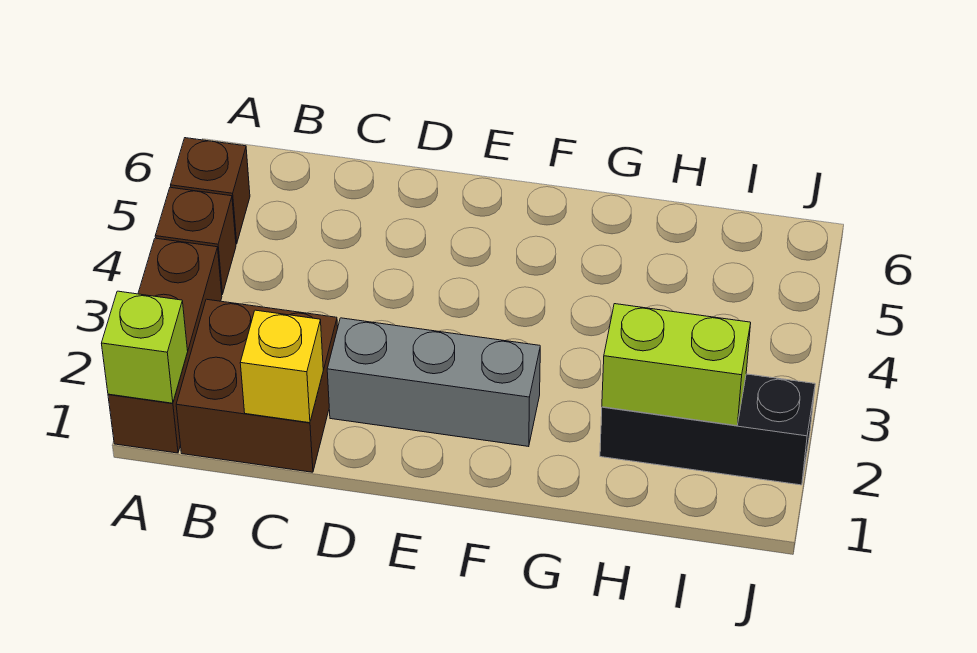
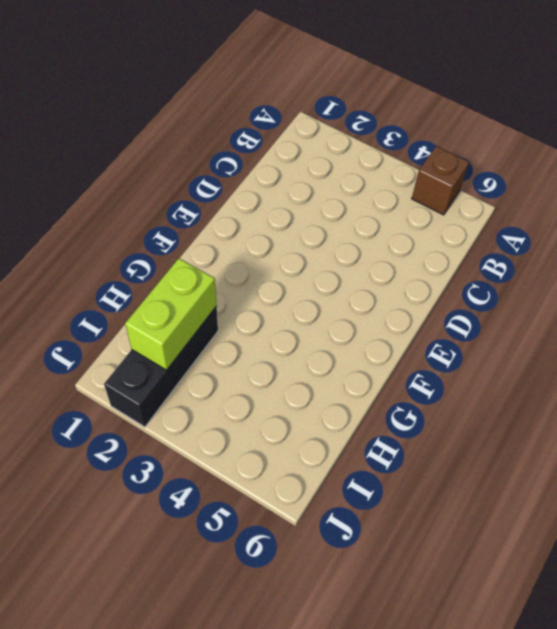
none -> brown brick A1:A3 level 1
none -> brown brick A4 level 1

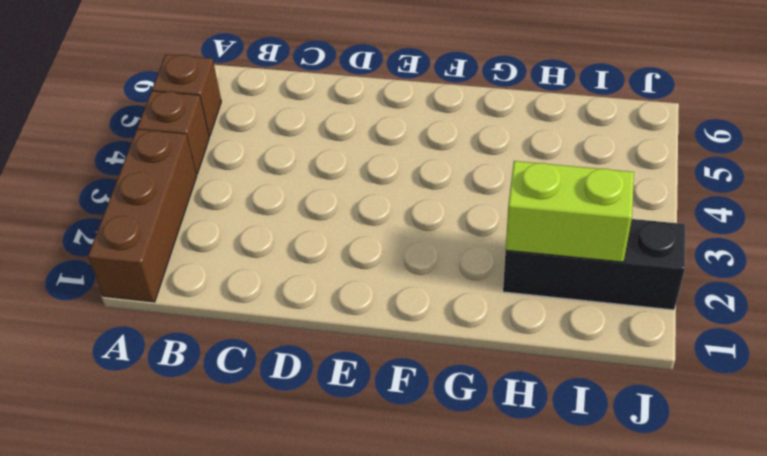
none -> brown brick B1:C2 level 1
none -> grey brick D2:F2 level 1

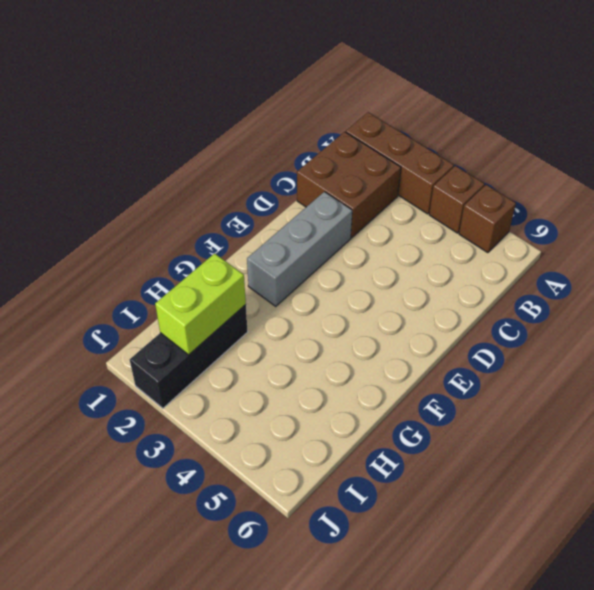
none -> lime brick A1 level 2
none -> yellow brick C1 level 2

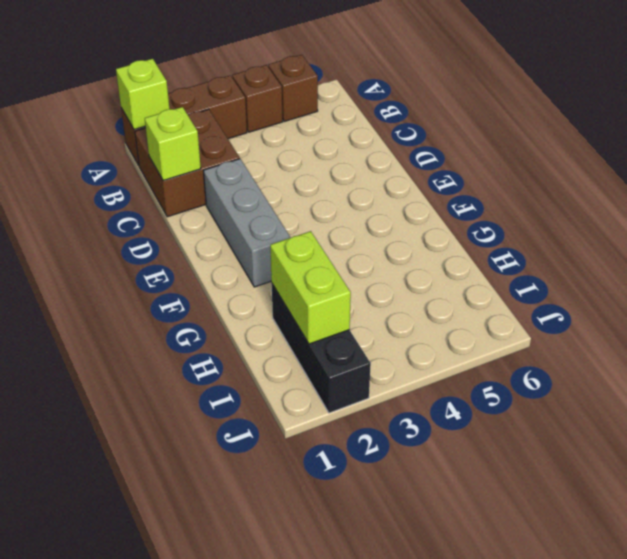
lime brick C1 level 2 -> yellow brick C1 level 2

